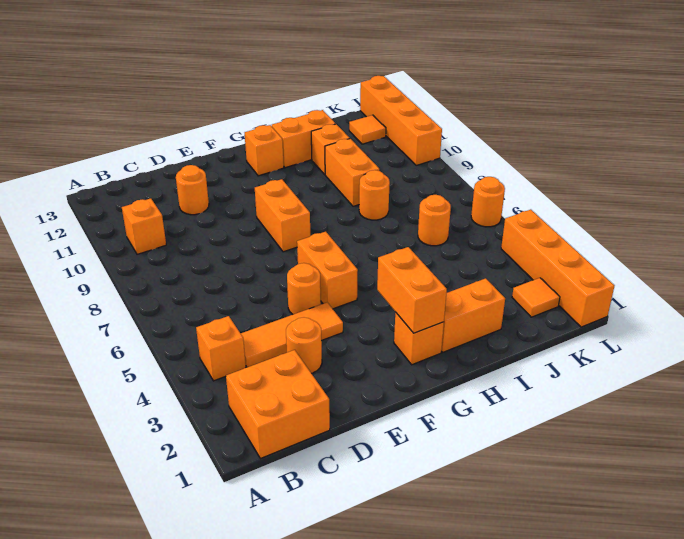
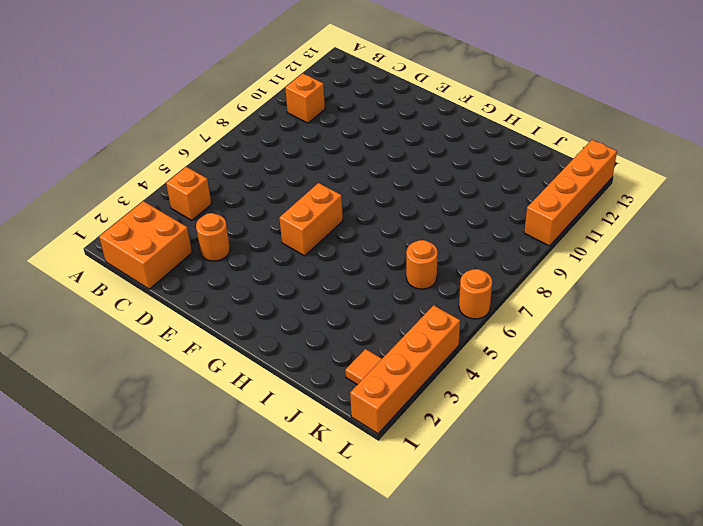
none -> orange tile C4:E4 level 1
none -> orange round brick D11 level 1
none -> orange round brick E5 level 1

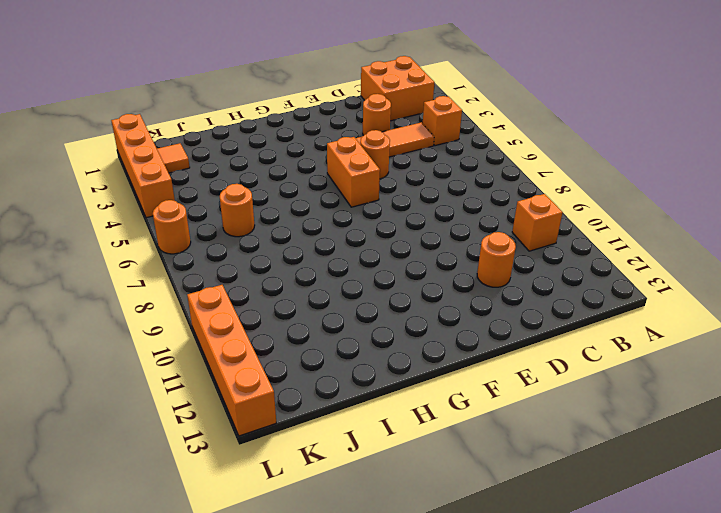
none -> orange brick F8:F9 level 1
none -> orange brick G2 level 1
none -> orange brick G12 level 1

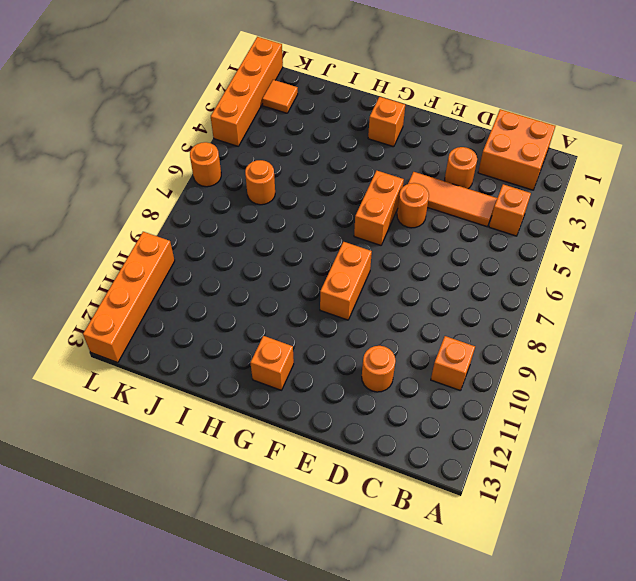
none -> orange brick H2:I2 level 1
none -> orange brick H12:I12 level 1
none -> orange round brick I8 level 1

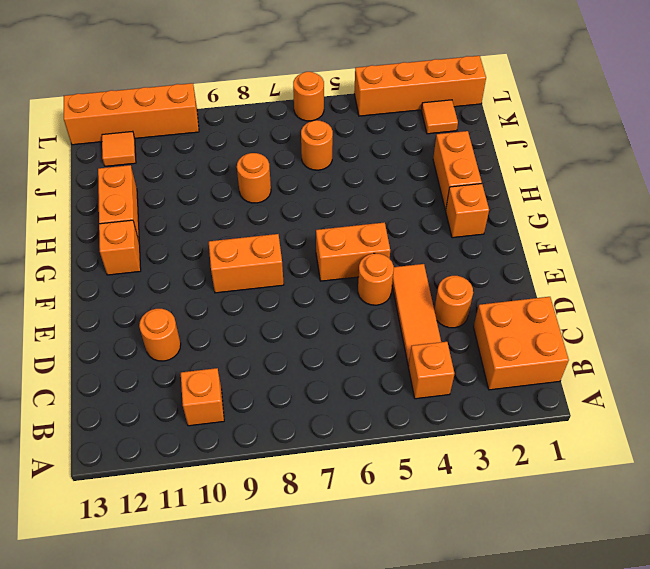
none -> orange brick I9:I10 level 1
none -> orange brick I11 level 1
none -> orange brick G2:G3 level 2

